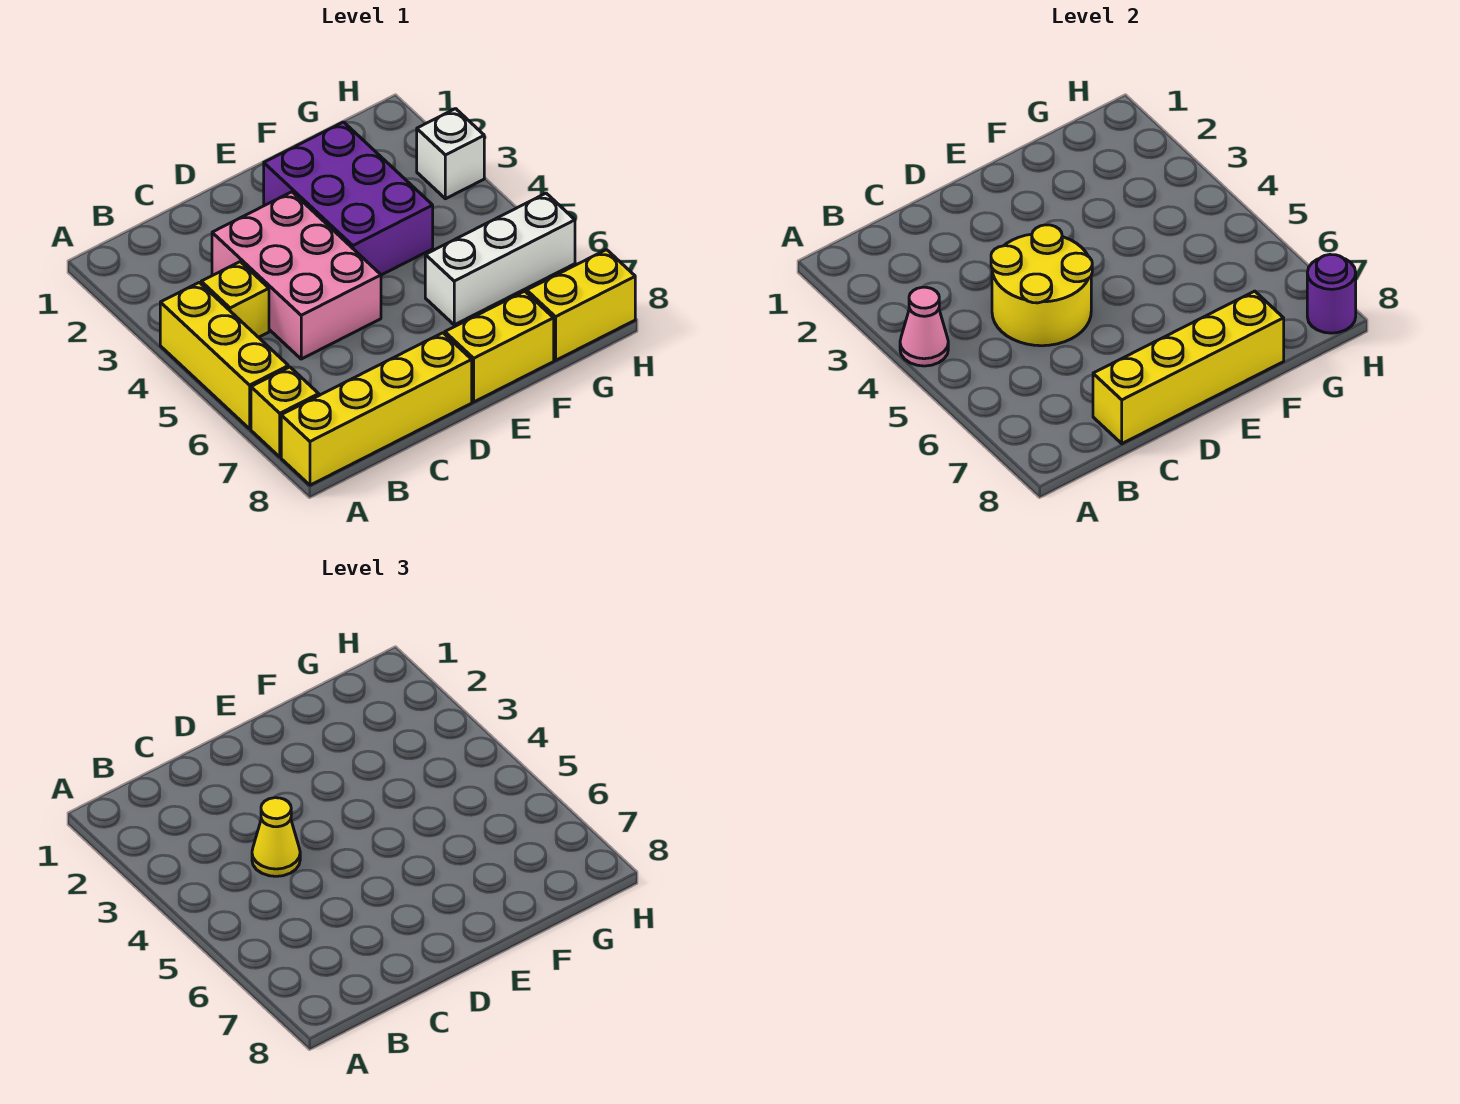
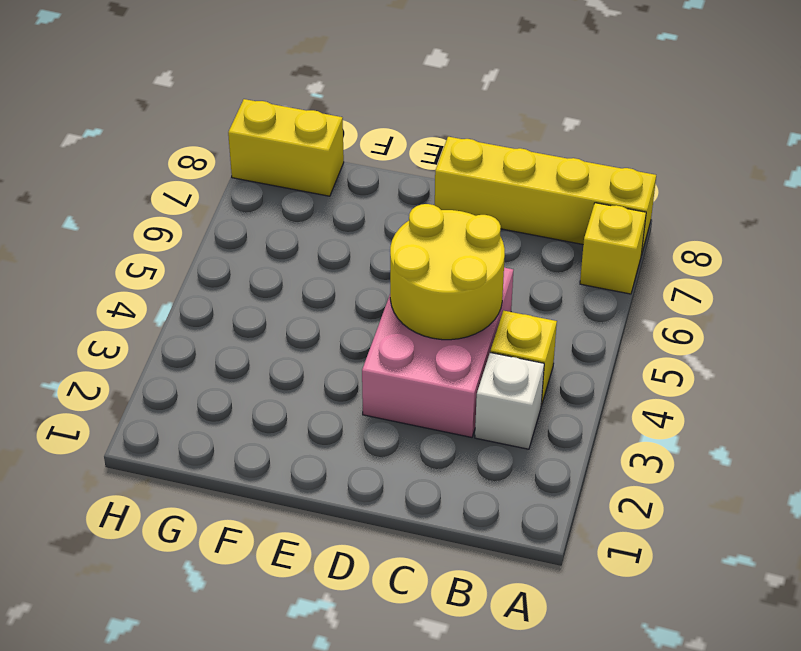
white brick B3 level 1 -> white brick H3 level 1
none -> yellow brick A4:A6 level 1
none -> purple brick E2:F4 level 1
none -> yellow brick E8:F8 level 1

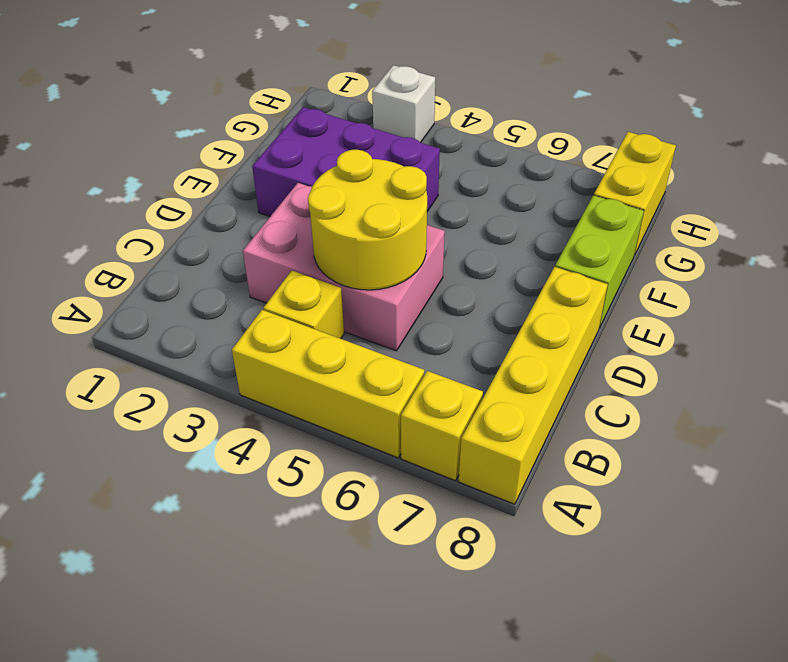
lime brick E8:F8 level 1 -> yellow brick E8:F8 level 1
none -> white brick F6:H6 level 1
none -> pink cone A4 level 2
none -> yellow brick C8:F8 level 2

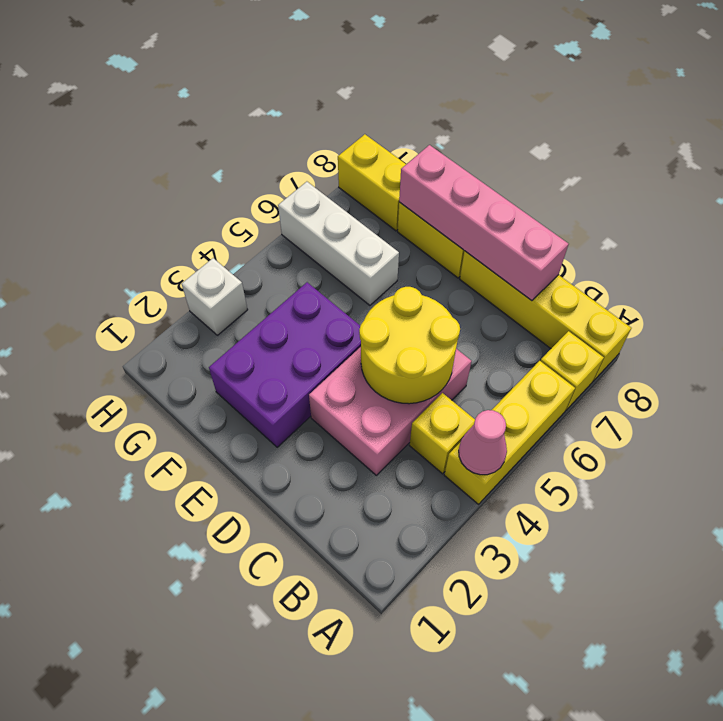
pink brick C8:F8 level 2 -> yellow brick C8:F8 level 2
none -> purple round brick H8 level 2
none -> yellow cone C4 level 3

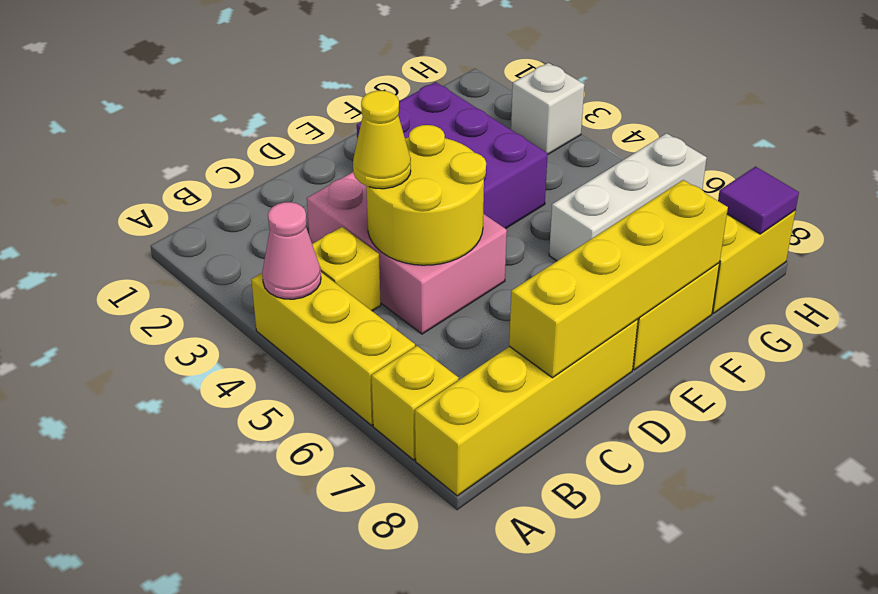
purple tile H8 level 2 -> purple round brick H8 level 2

